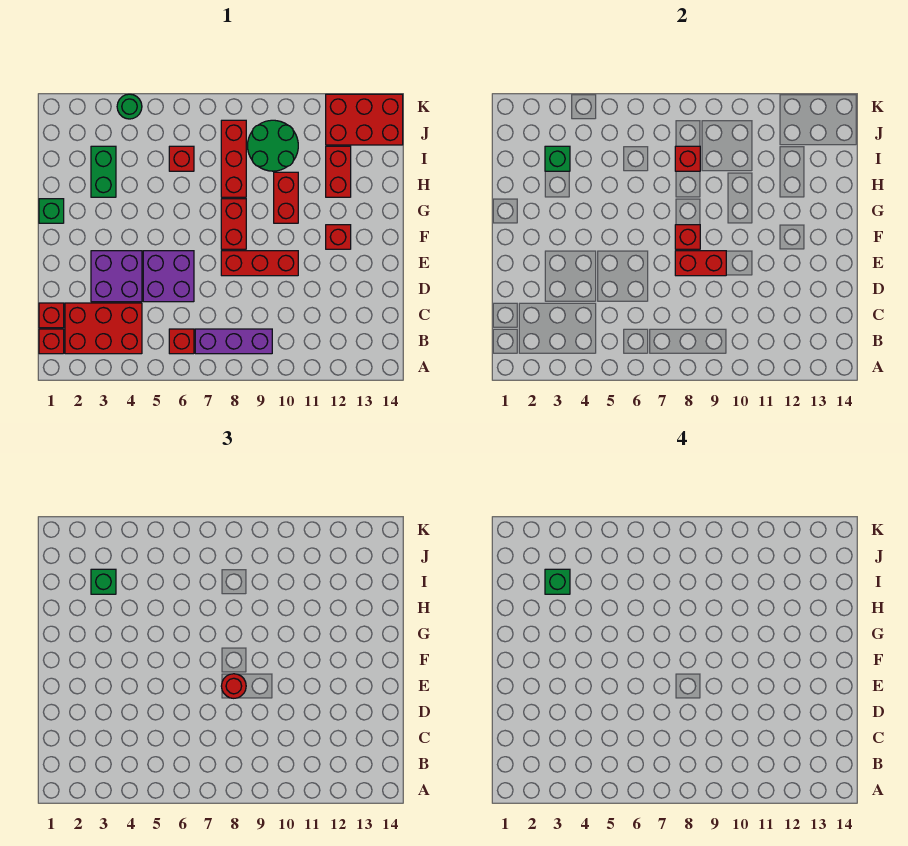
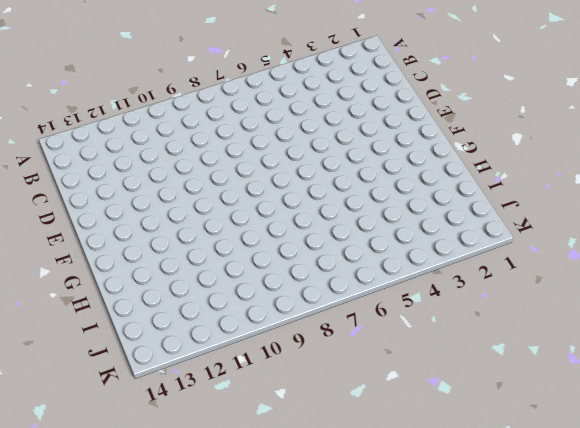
none -> red brick B1 level 1
none -> red brick B2:C4 level 1
none -> red brick B6 level 1

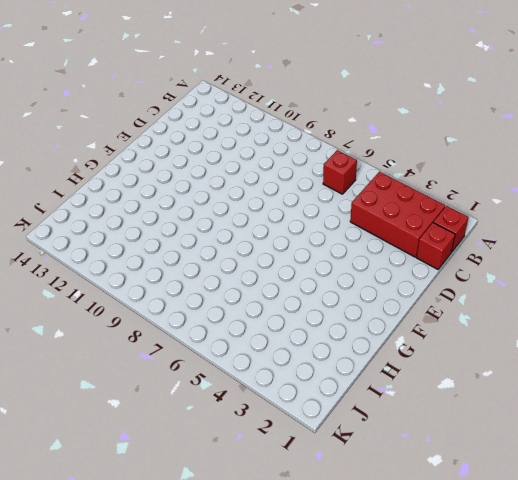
none -> purple brick B7:B9 level 1
none -> purple brick D3:E4 level 1
none -> purple brick D5:E6 level 1

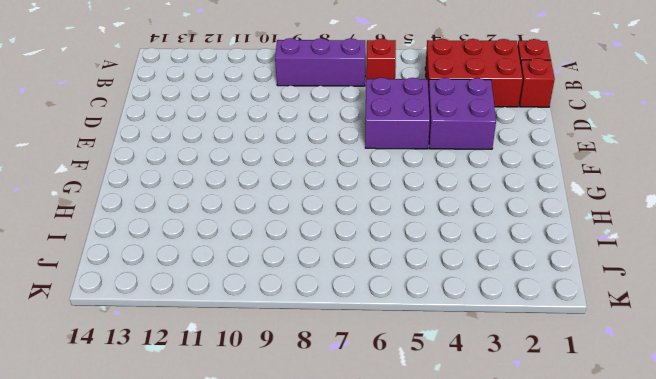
none -> red brick E8:E10 level 1
none -> red brick F8:G8 level 1
none -> red brick F12 level 1

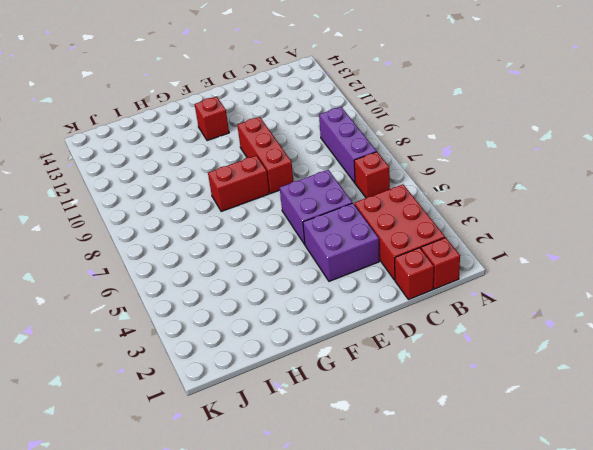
none -> green brick G1 level 1
none -> red brick G10:H10 level 1
none -> green brick H3:I3 level 1

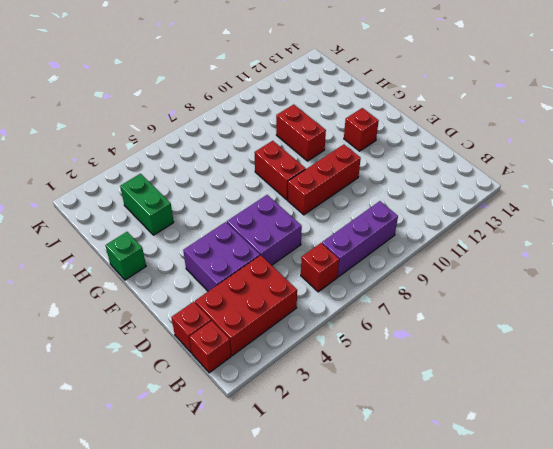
none -> red brick H8:J8 level 1
none -> red brick H12:I12 level 1
none -> red brick I6 level 1

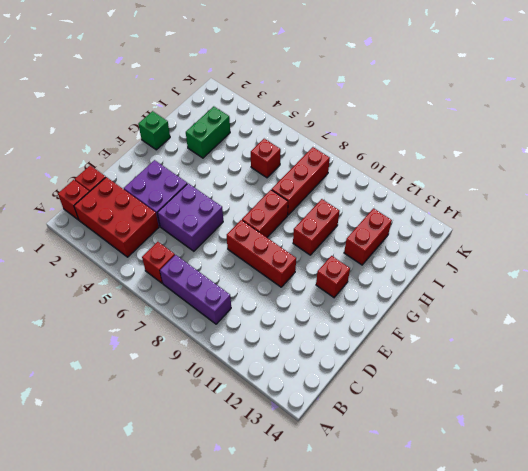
none -> green round brick I9:J10 level 1
none -> red brick J12:K14 level 1
none -> green round brick K4 level 1

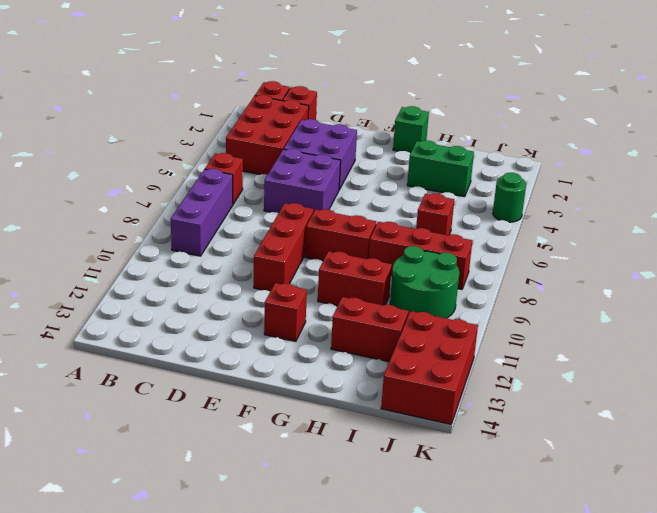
none -> red brick E8:E9 level 2
none -> red brick F8 level 2
none -> green brick I3 level 2

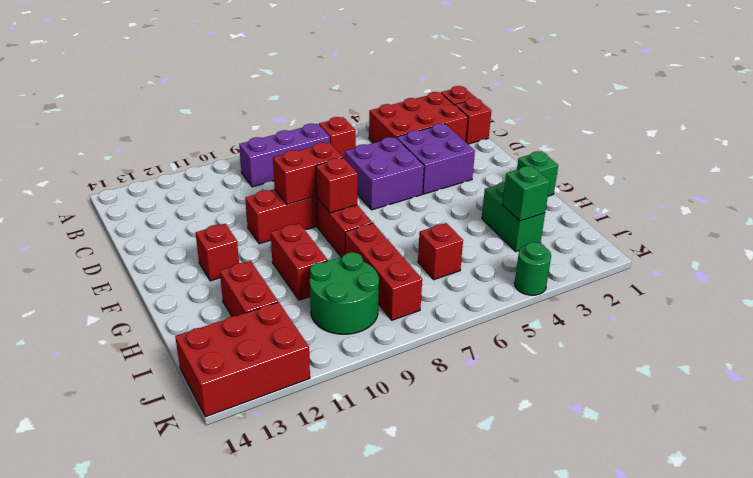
none -> red brick I8 level 2
none -> red round brick E8 level 3
none -> green brick I3 level 3

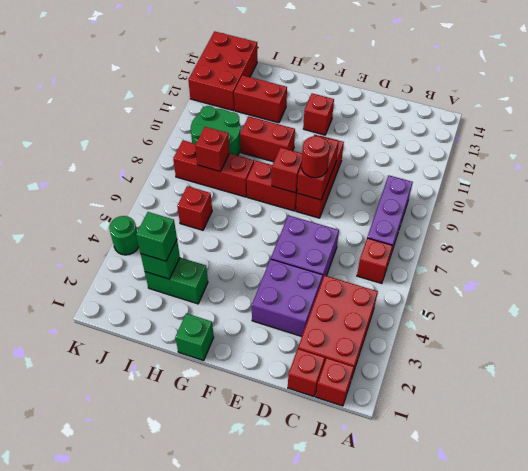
none -> green brick I3 level 4

